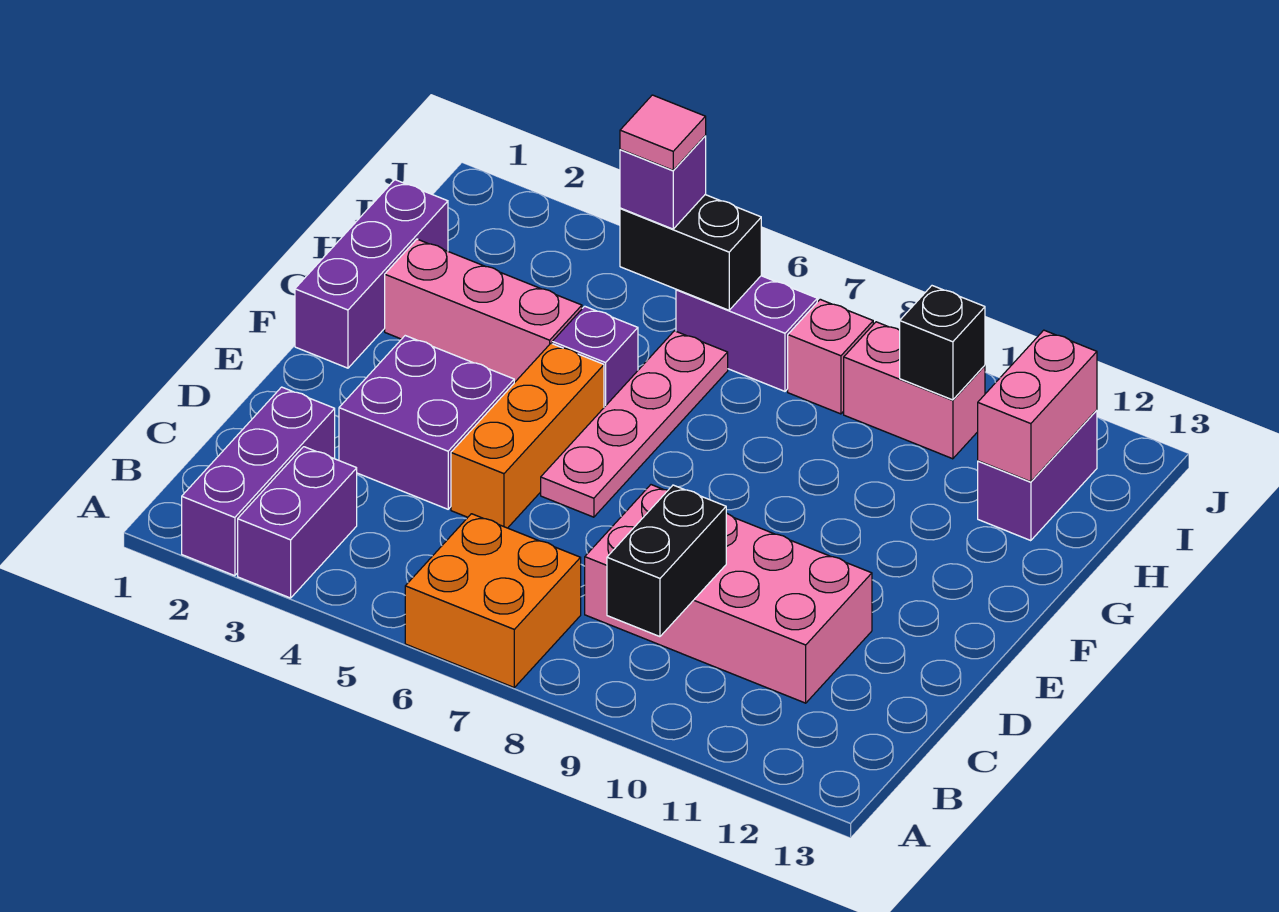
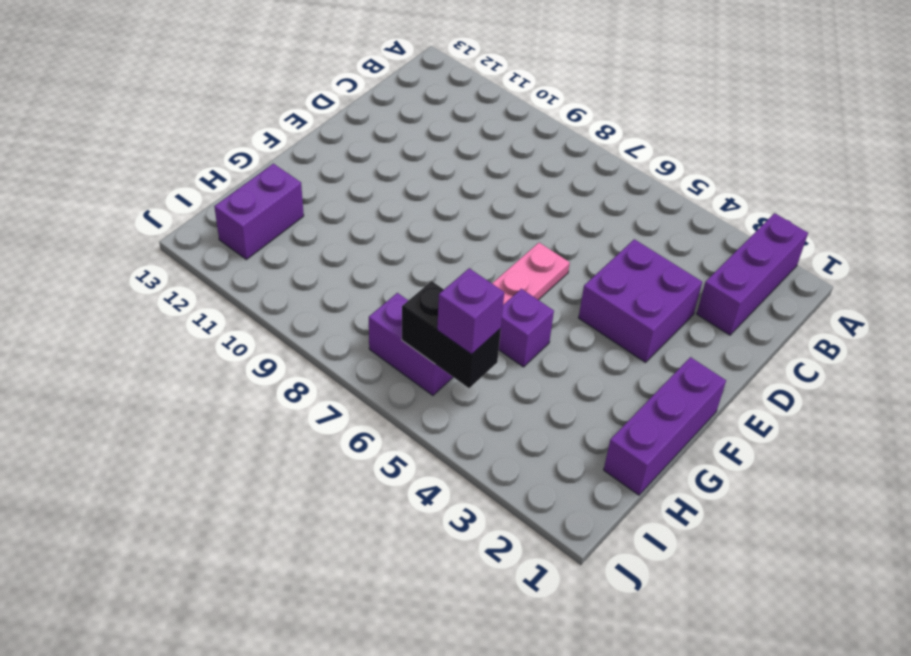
none -> purple brick A3:B3 level 1
none -> orange brick A6:B7 level 1
none -> pink brick C8:D11 level 1

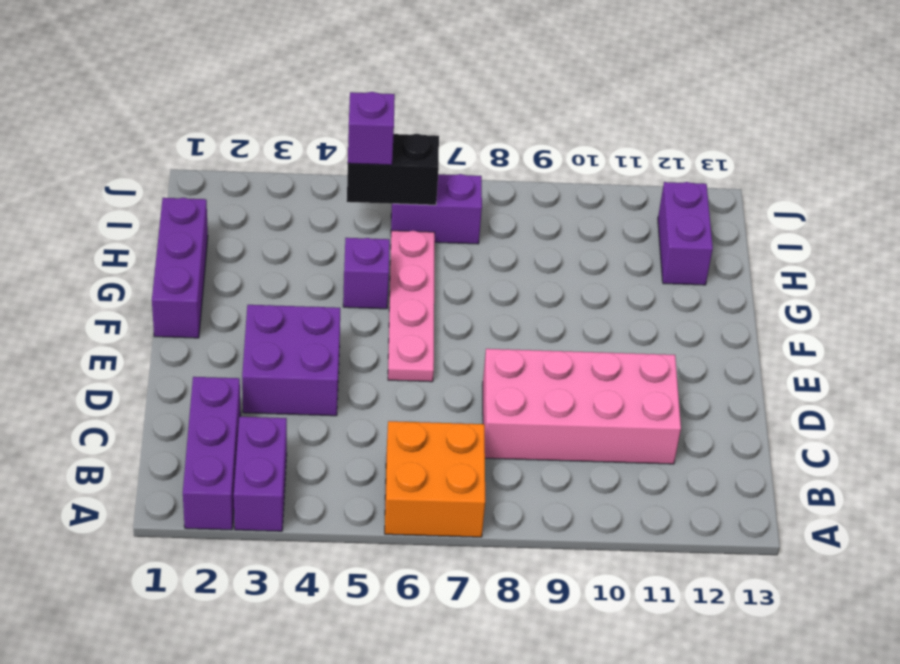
none -> orange brick D5:F5 level 1
none -> pink brick G2:G4 level 1
none -> pink brick I8 level 1

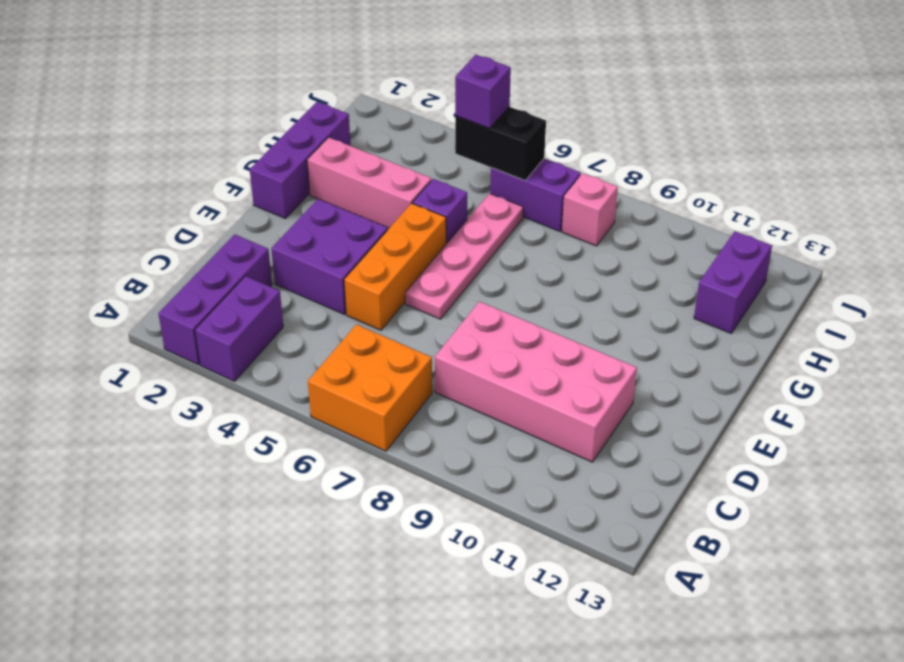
none -> pink brick I9:I10 level 1
none -> black brick B9:C9 level 2
none -> pink brick H12:I12 level 2

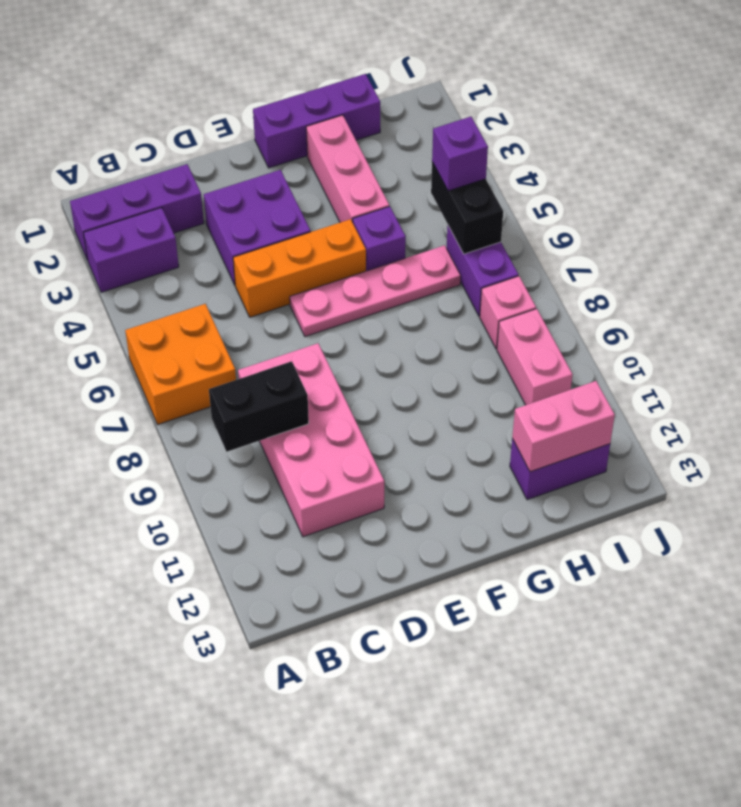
none -> black brick I10 level 2
none -> pink tile I5 level 4

